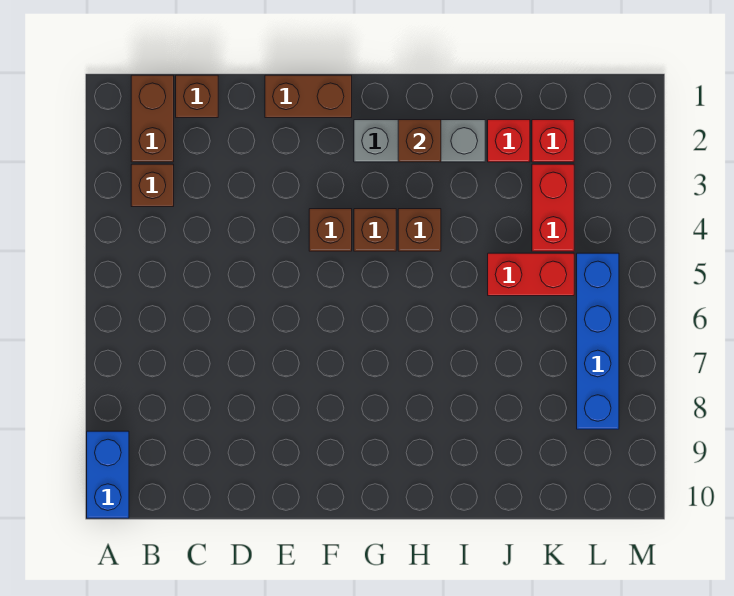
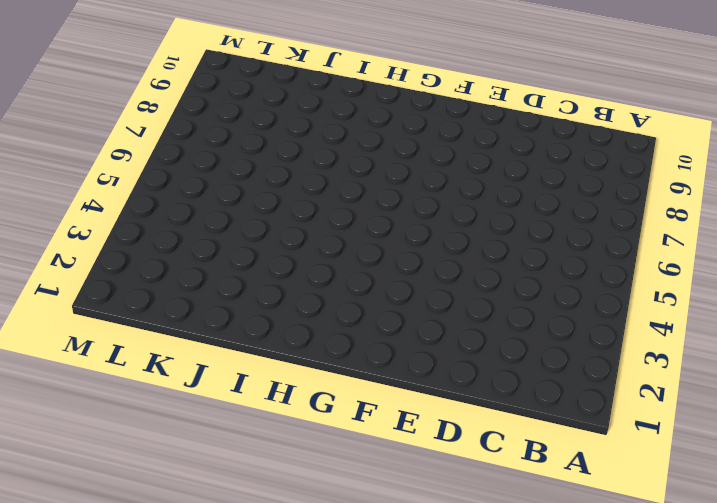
none -> blue brick A9:A10 level 1
none -> brown brick B1:B2 level 1
none -> brown brick B3 level 1

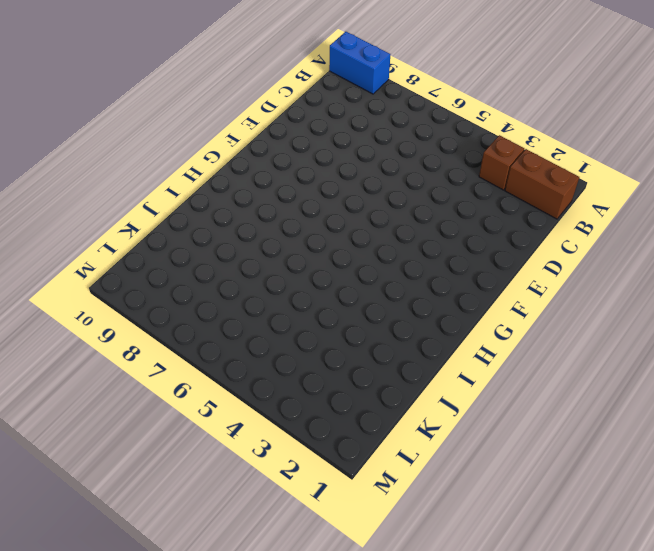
none -> brown brick C1 level 1
none -> brown brick E1:F1 level 1
none -> brown brick F4 level 1

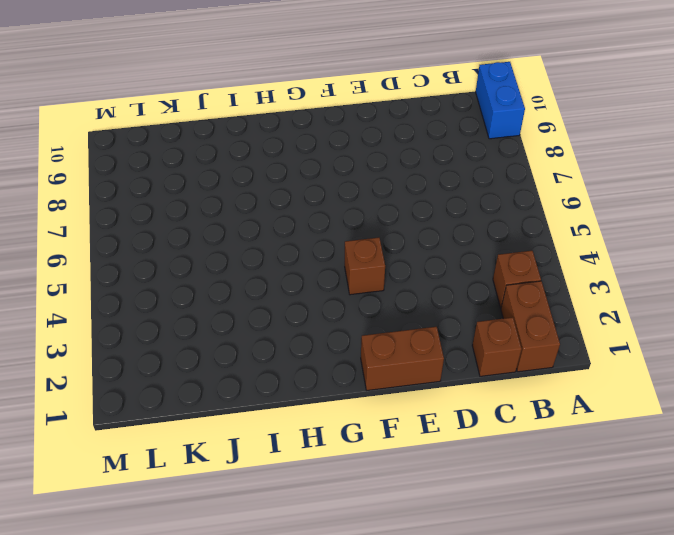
none -> grey brick G2:I2 level 1
none -> brown brick G4 level 1
none -> brown brick H4 level 1

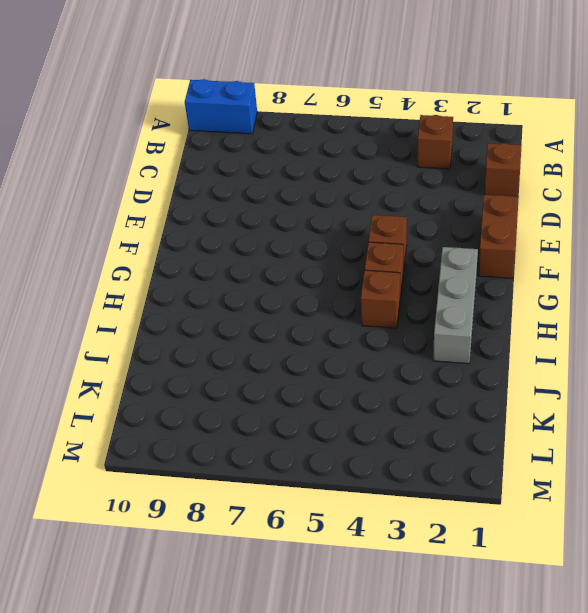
none -> brown brick B1:B2 level 1
none -> red brick J2 level 1
none -> red brick J5:K5 level 1

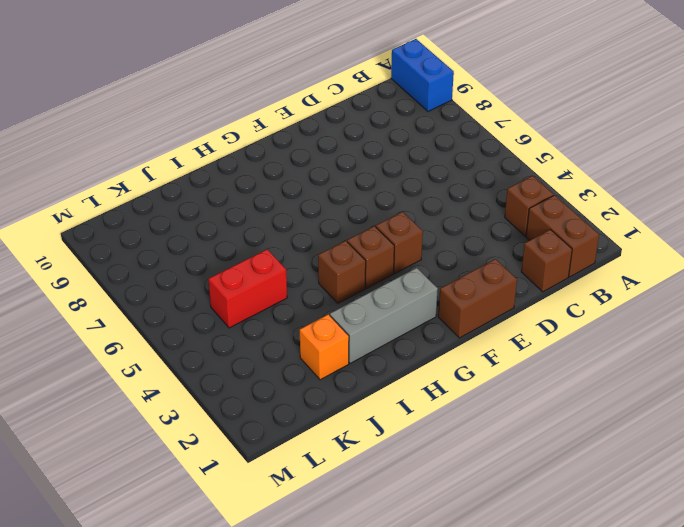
orange brick J2 level 1 -> red brick J2 level 1
none -> red brick K2 level 1
none -> red brick K3:K4 level 1
none -> blue brick L5:L8 level 1

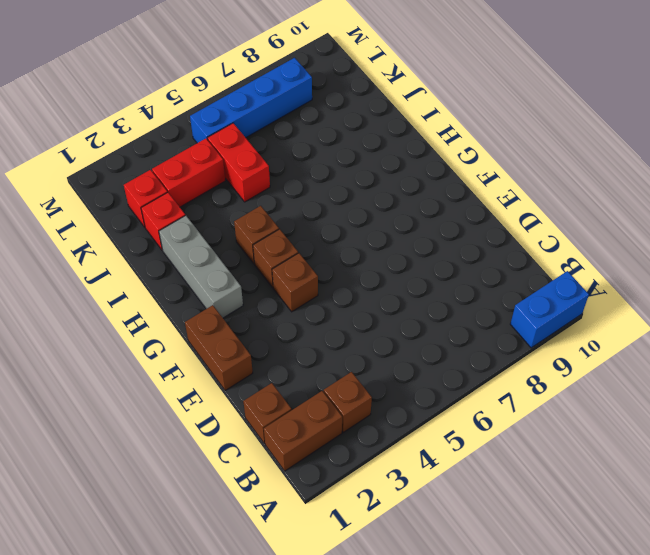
none -> brown brick H2 level 2

